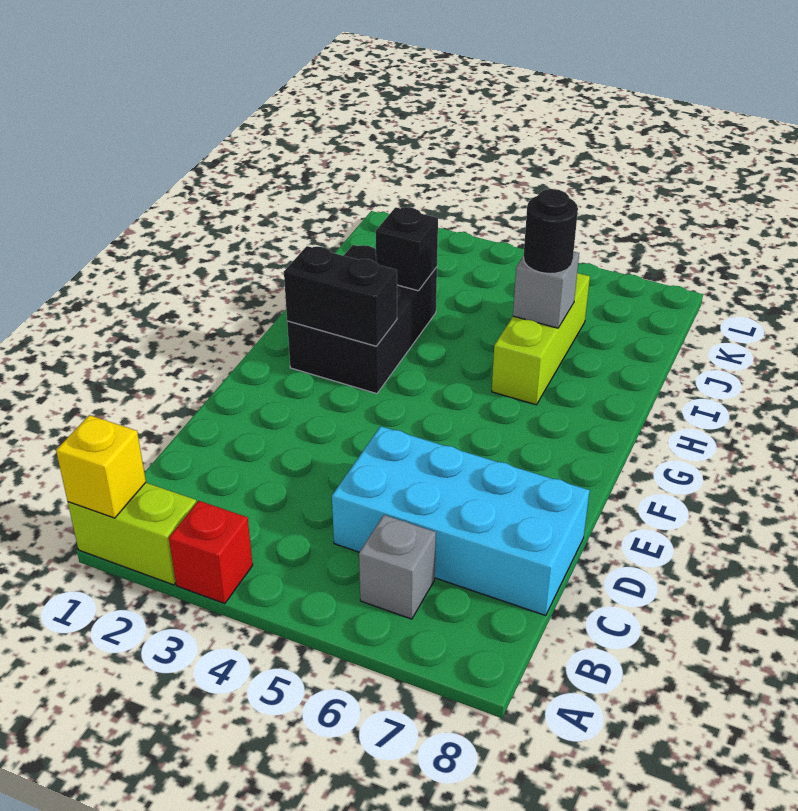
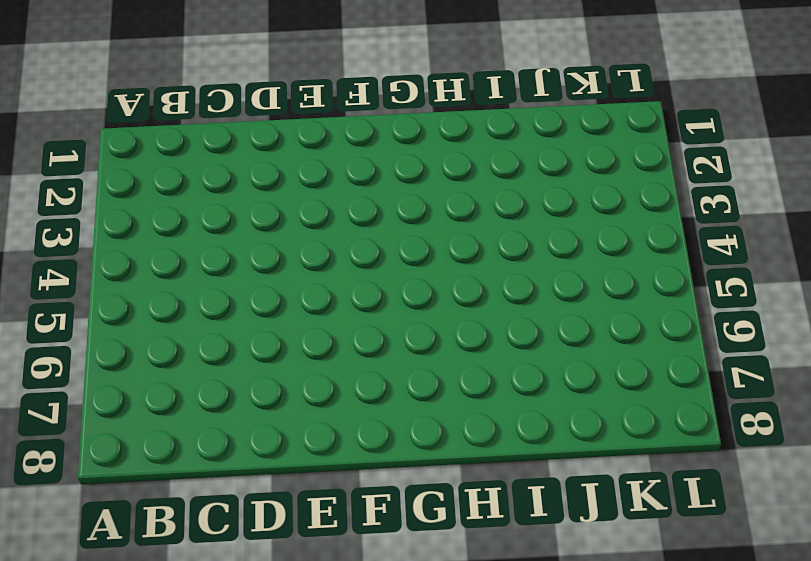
none -> lime brick A1:A2 level 1
none -> red brick A3 level 1

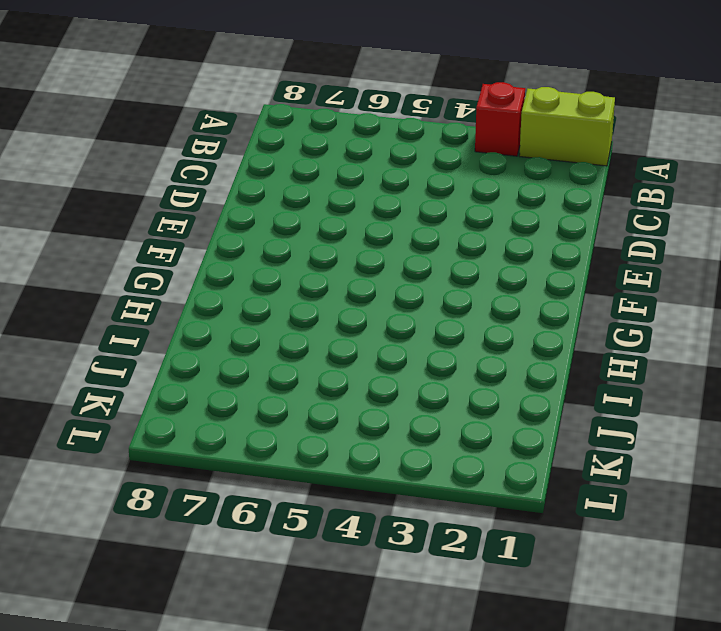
none -> grey brick B6 level 1
none -> cyan brick C5:D8 level 1

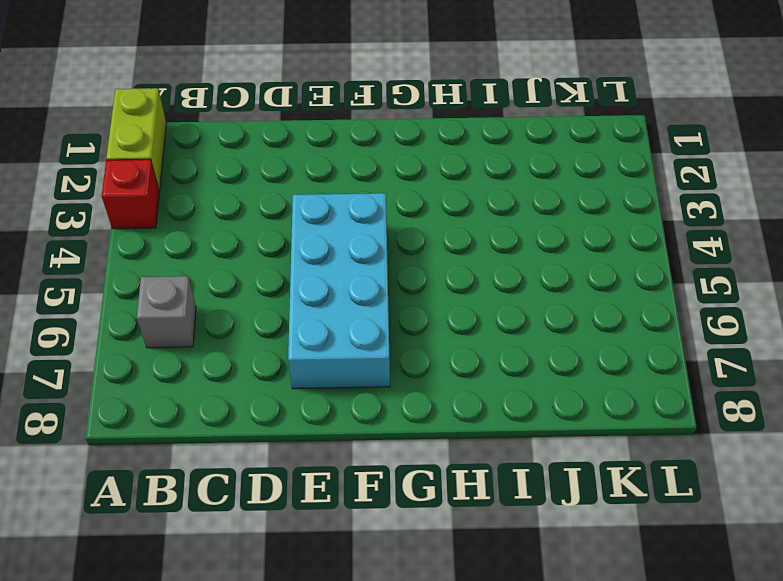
cyan brick E4:F7 level 1 -> cyan brick C5:D8 level 1
none -> black brick G2:I3 level 1
none -> lime brick H6:J6 level 1

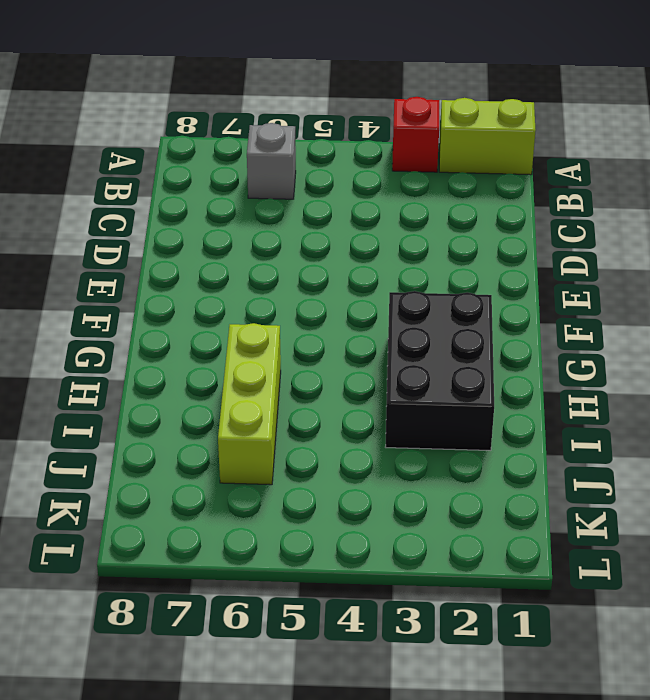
none -> cyan brick C5:D8 level 1
none -> yellow brick A1 level 2

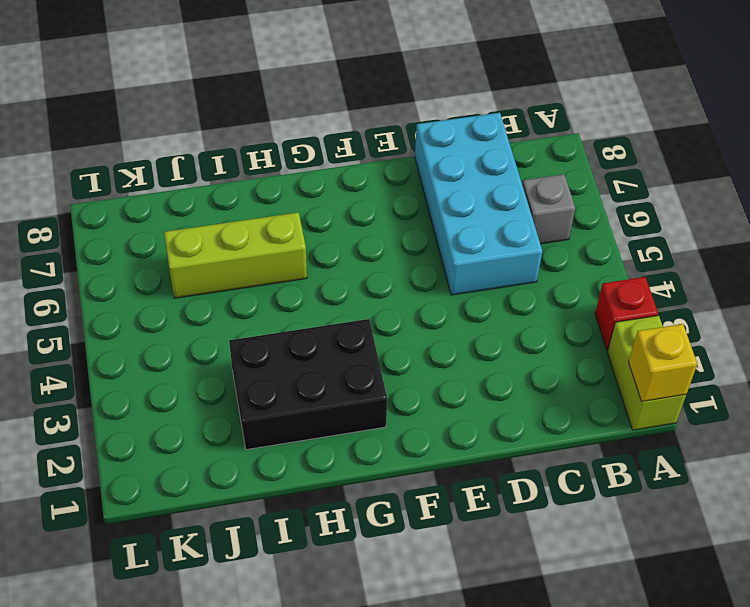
none -> black brick G2:G3 level 2
none -> black brick I3 level 2

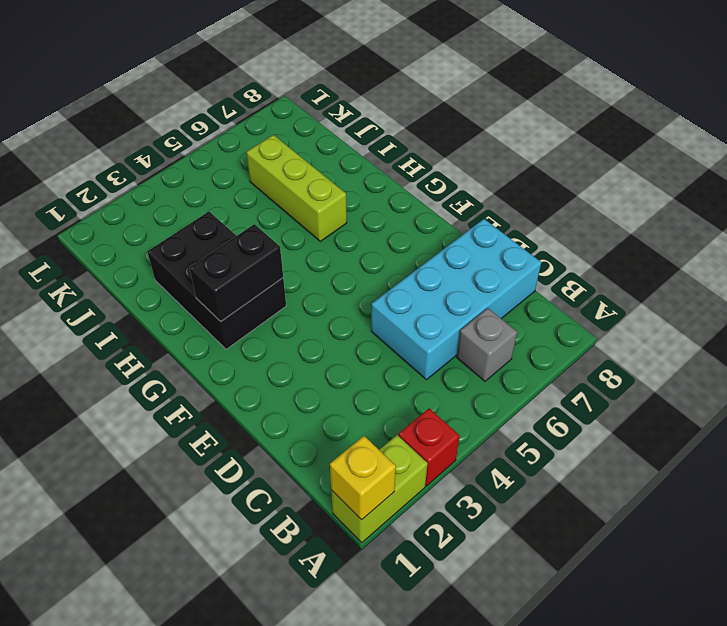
none -> black brick I3 level 2
none -> grey brick I6 level 2

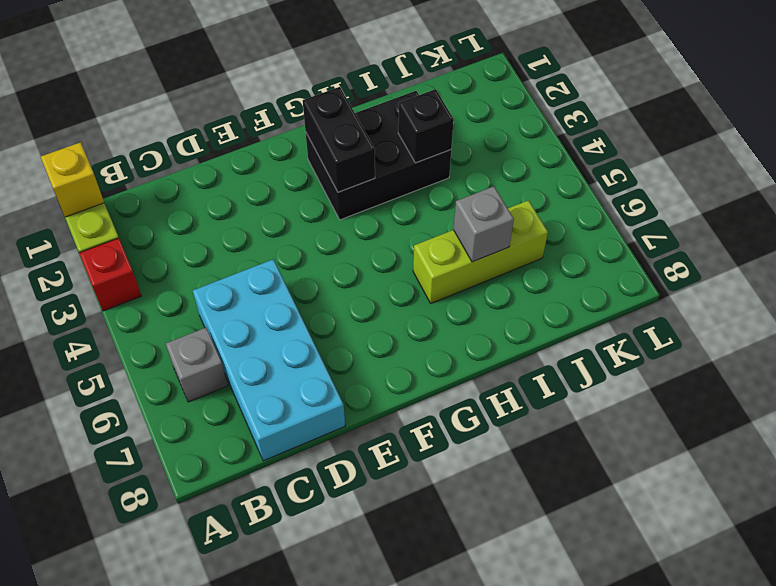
none -> black round brick I6 level 3

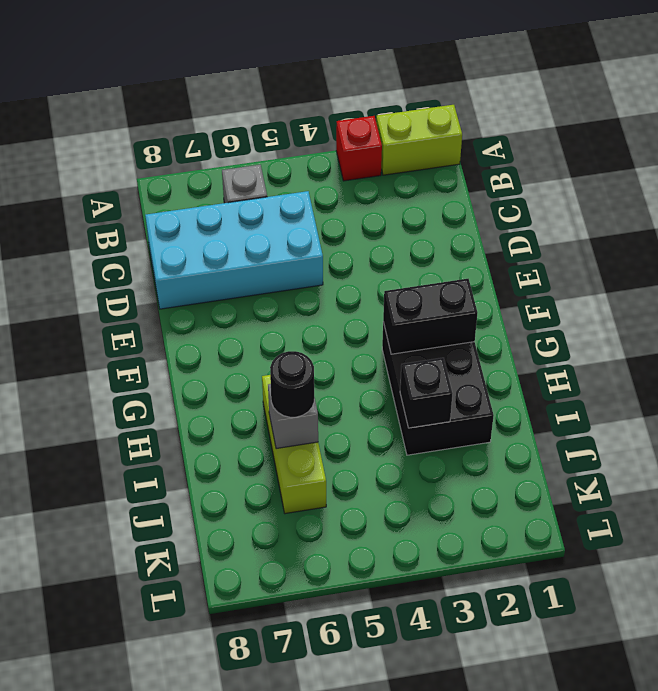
none -> yellow brick A1 level 2

